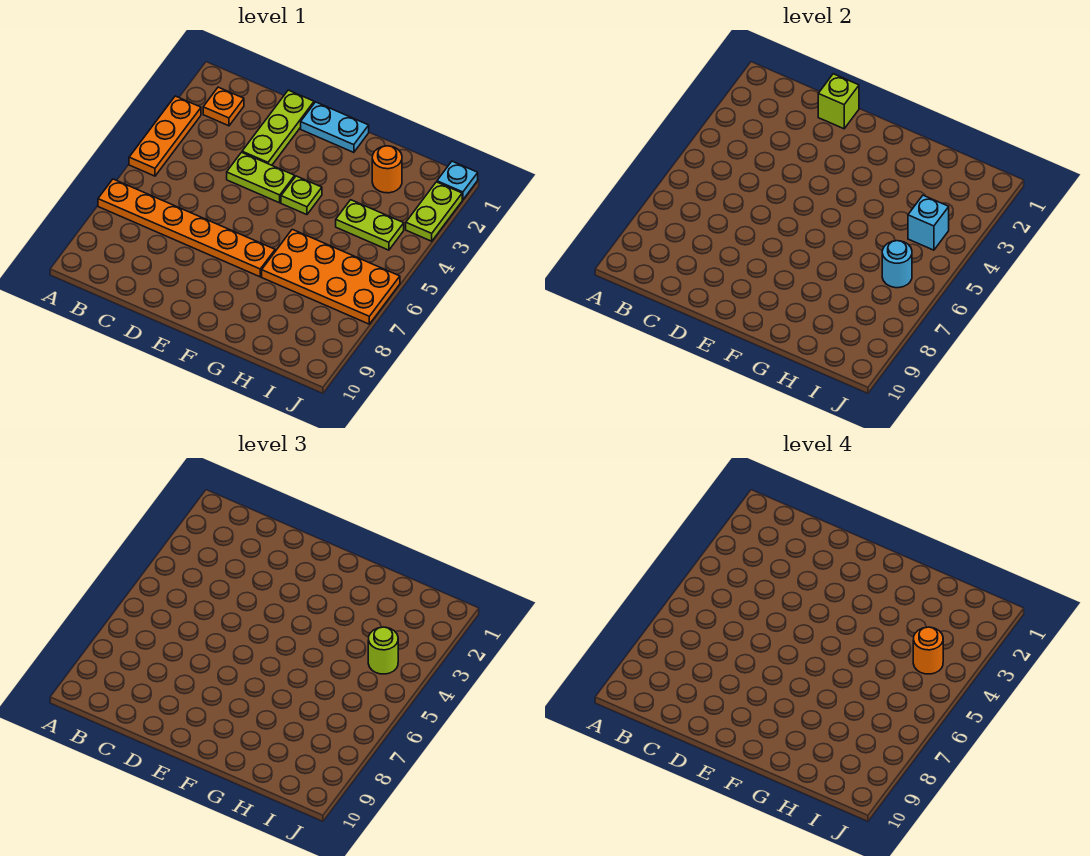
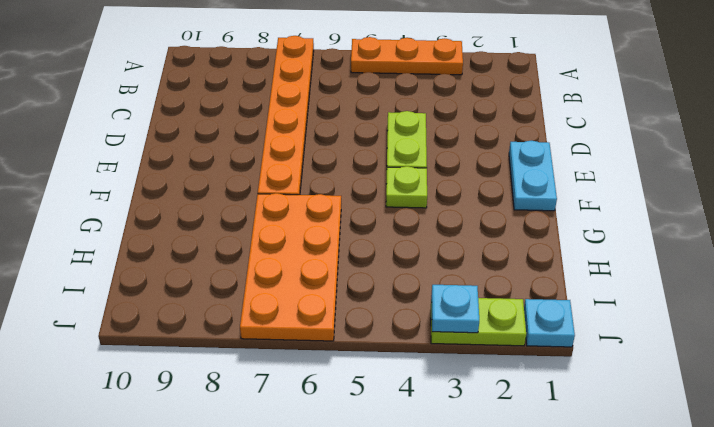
cyan plate J3 level 2 -> none
none -> orange plate B2 level 1
none -> lime plate D1:D3 level 1
none -> orange round brick H2 level 1

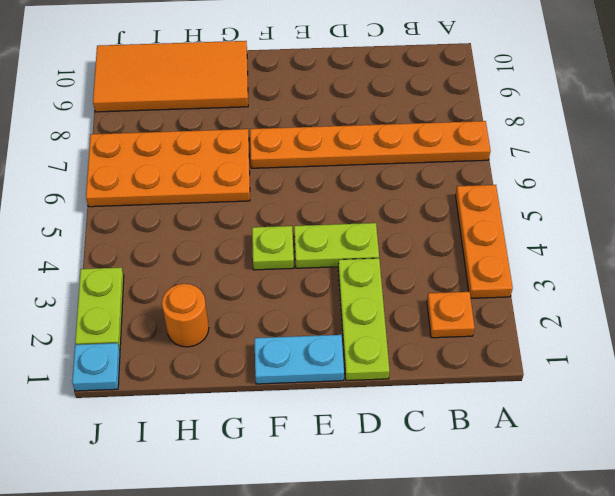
orange tile G9:J10 level 1 -> none
none -> lime plate H4:I4 level 1
none -> lime brick D1 level 2
none -> cyan brick I4 level 2

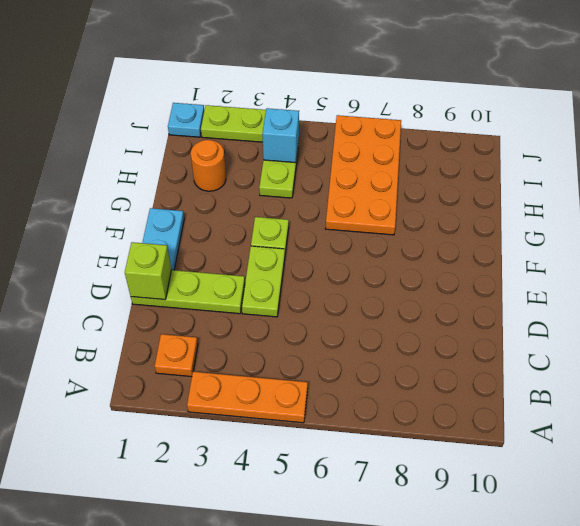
none -> orange plate A7:F7 level 1
none -> cyan round brick I6 level 2
none -> lime round brick I4 level 3

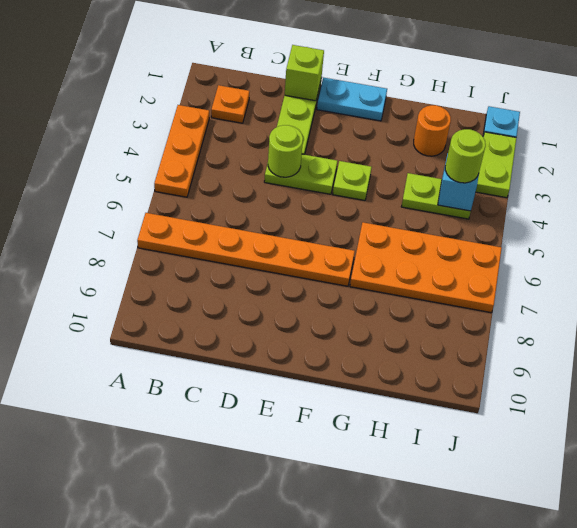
lime round brick D4 level 2 -> none
none -> cyan round brick I6 level 2
none -> orange round brick I4 level 4

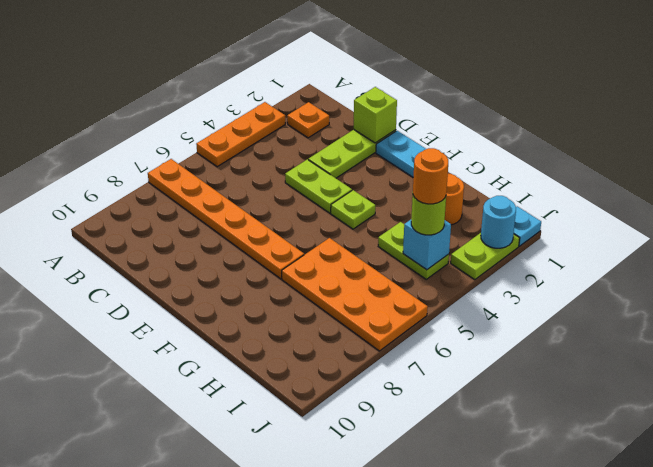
cyan round brick J2 level 2 -> cyan round brick I6 level 2

